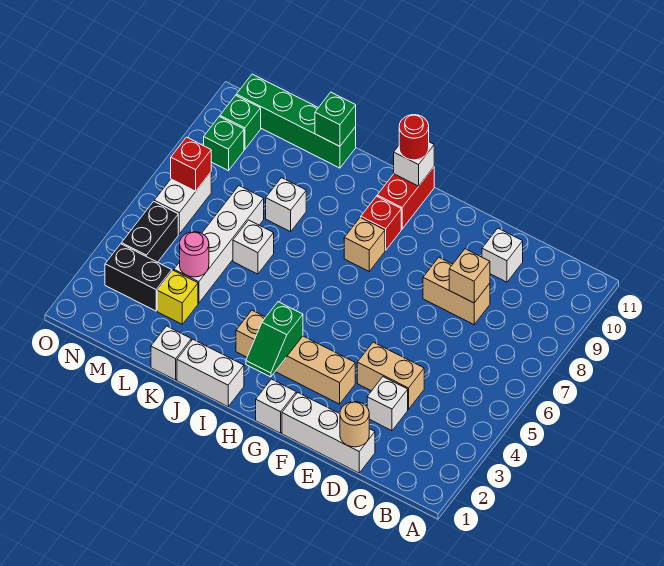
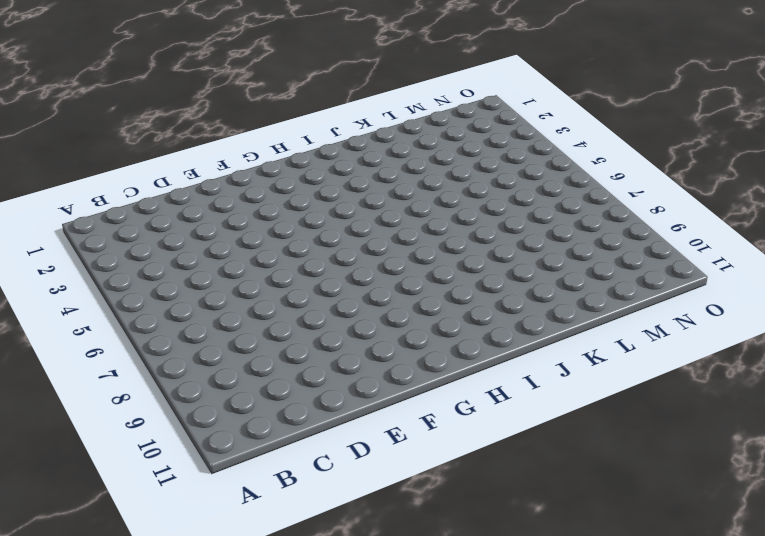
none -> white brick D1:F1 level 1
none -> white brick D3 level 1
none -> tan brick D4:E4 level 1
none -> tan brick D8:E8 level 1

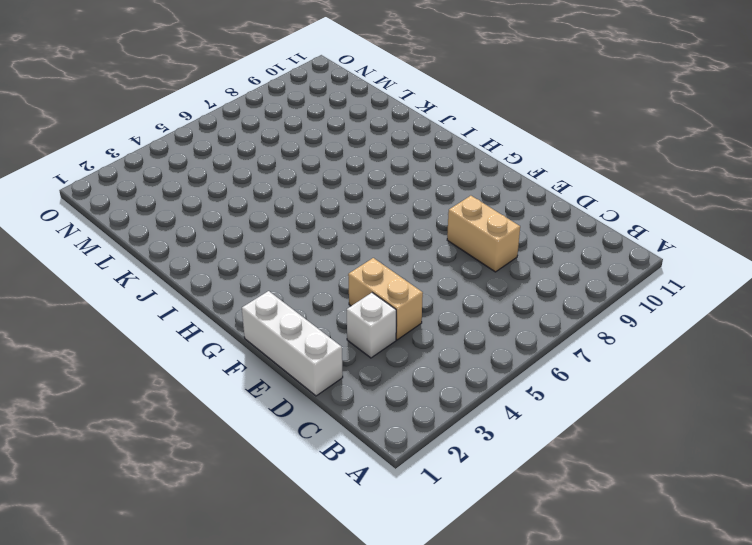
none -> white brick D10 level 1
none -> tan brick F3:I3 level 1
none -> white brick G1 level 1
none -> tan brick H8 level 1

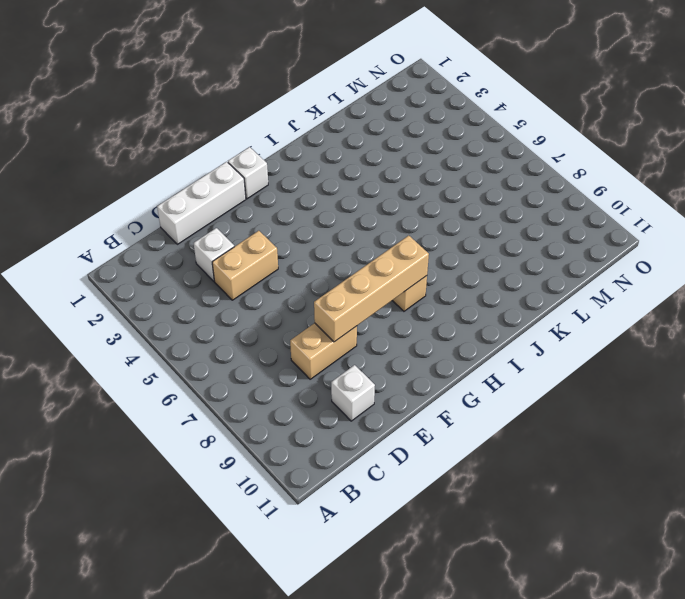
tan brick E8:H8 level 2 -> tan brick F3:I3 level 1
none -> red brick H9 level 1
none -> red brick H10:H11 level 1
none -> white brick I1:J1 level 1
none -> white brick K1 level 1

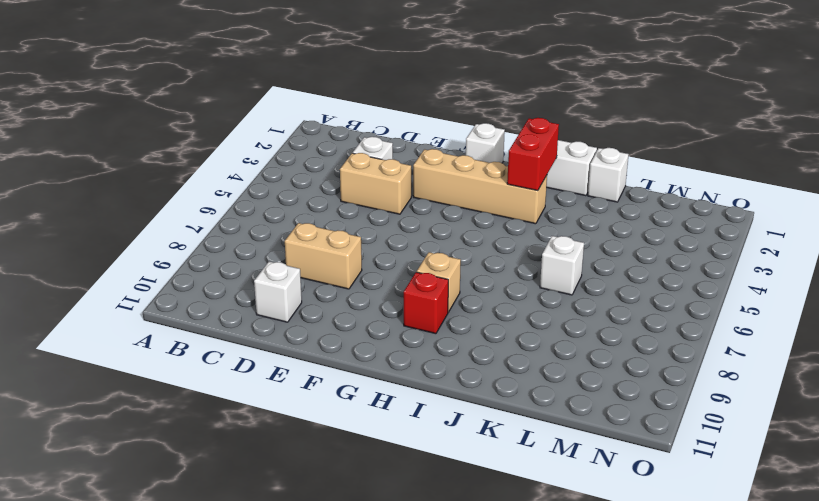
red brick I2:I3 level 2 -> red brick H10:H11 level 1
none -> white brick D1:F1 level 1
none -> white brick K8 level 1
none -> green brick K11:N11 level 1
none -> yellow brick L3 level 1

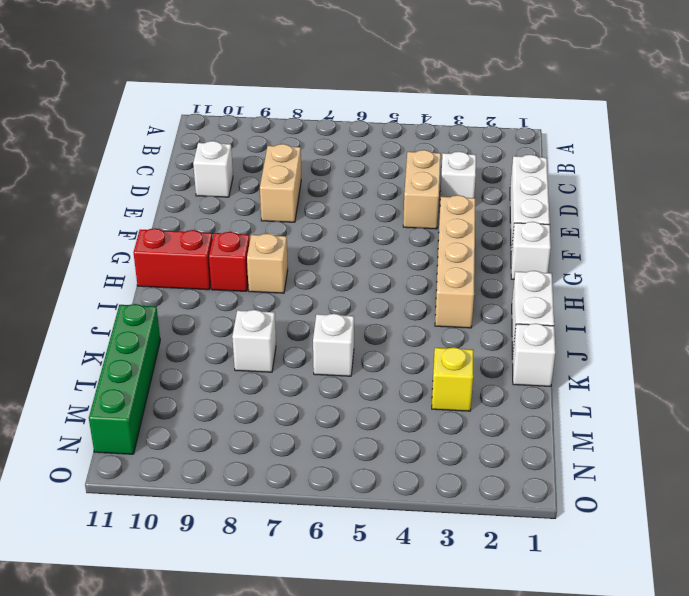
none -> white brick L4:L7 level 1
none -> black brick M3:N3 level 1
none -> black brick N4:N5 level 1
none -> white brick N6:N7 level 1

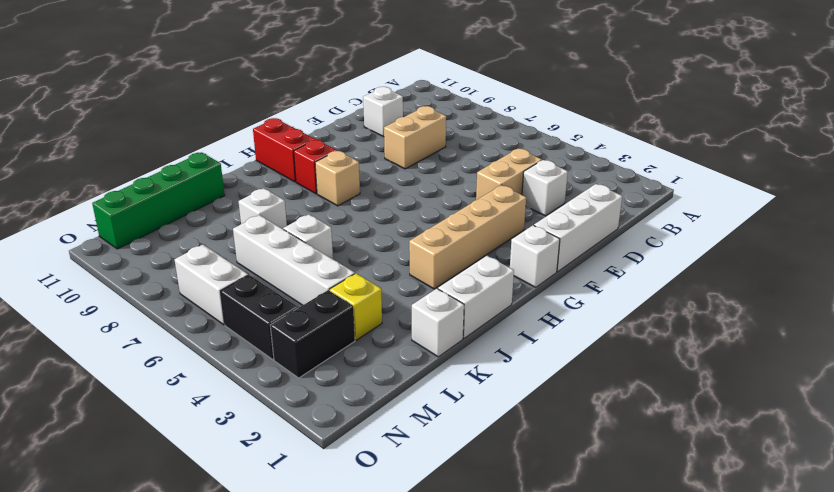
none -> green brick N9 level 1
none -> green brick N10 level 1
none -> tan round brick D1 level 2
none -> tan brick D8 level 2

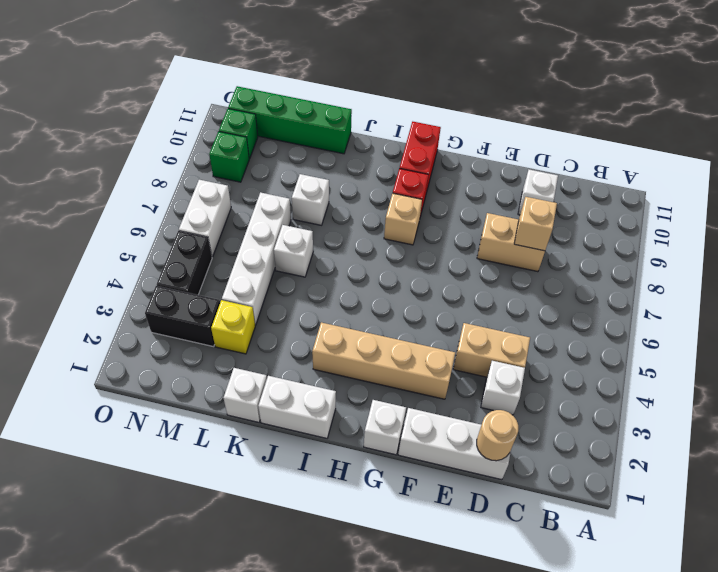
none -> green slope H2:H3 level 2 top 3
none -> white brick H11 level 2
none -> green brick K11 level 2
none -> pink round brick L4 level 2

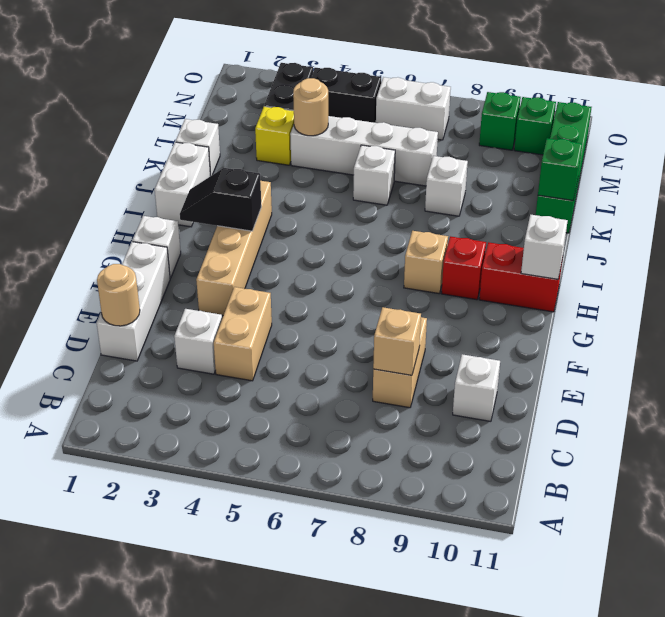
black slope H2:H3 level 2 top 3 -> green slope H2:H3 level 2 top 3
tan round brick L4 level 2 -> pink round brick L4 level 2
none -> red brick N7 level 2
none -> red round brick H11 level 3

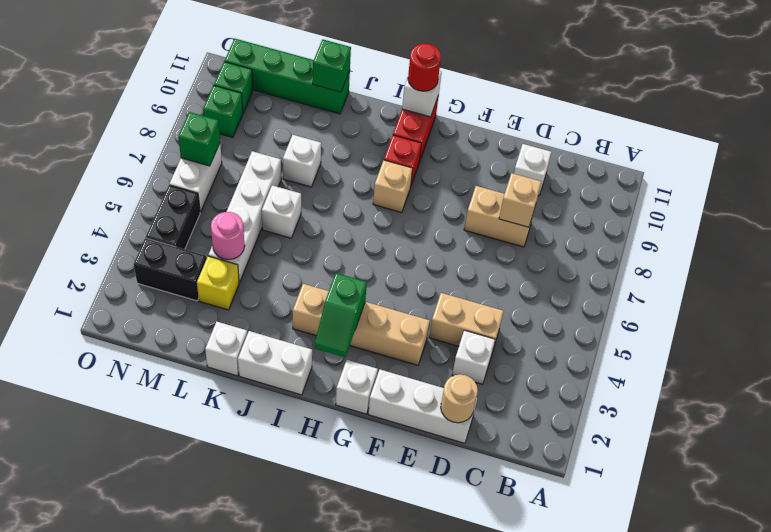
green brick N7 level 2 -> red brick N7 level 2

